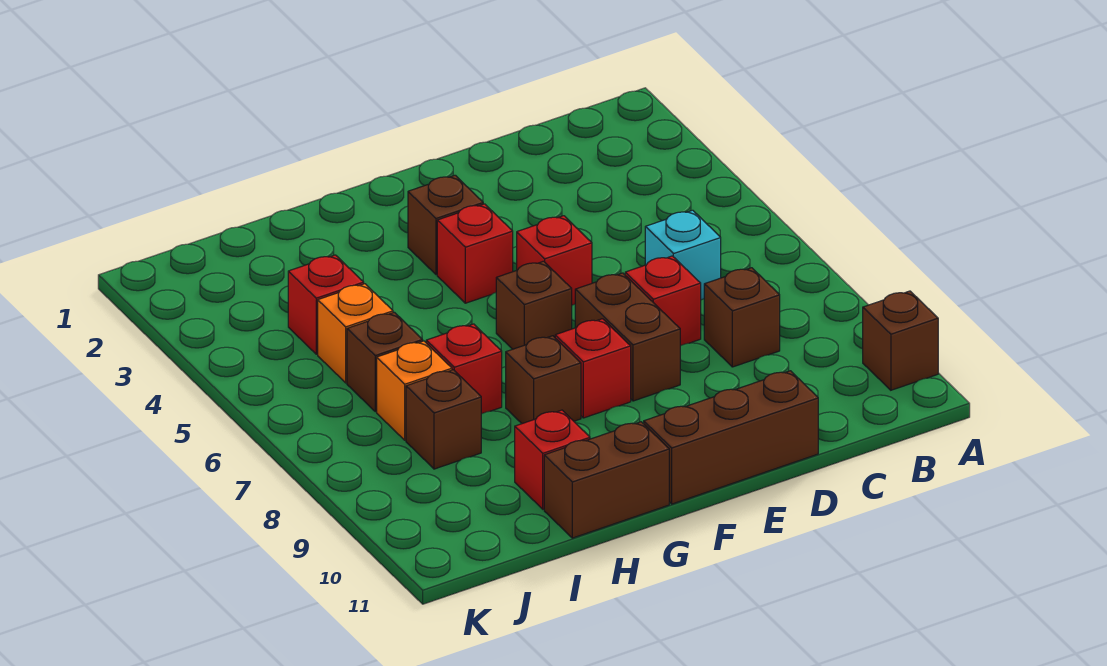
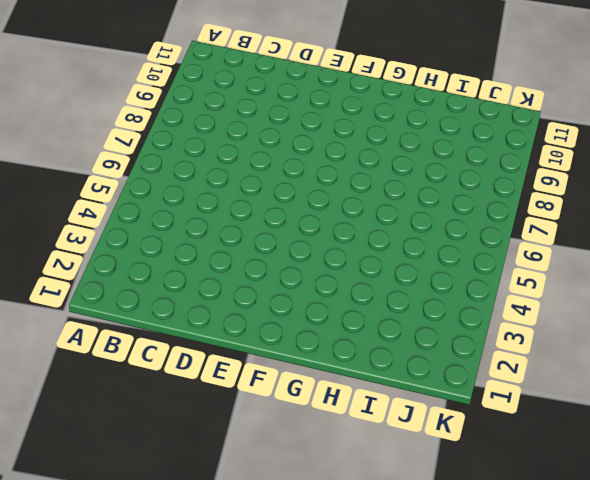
none -> brown brick A10 level 1
none -> cyan brick C6 level 1
none -> brown brick C8 level 1

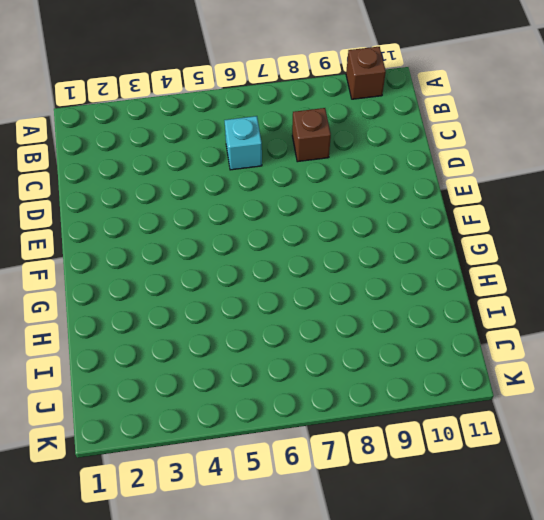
none -> red brick D7 level 1
none -> brown brick D11:F11 level 1
none -> red brick E5 level 1

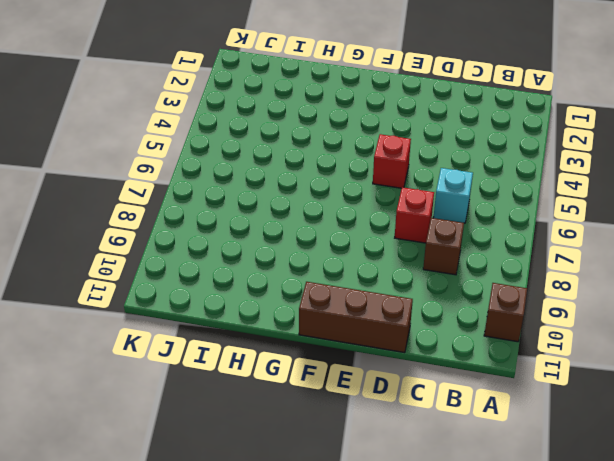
none -> brown brick E7:E8 level 1
none -> brown brick F3 level 1
none -> red brick F4 level 1

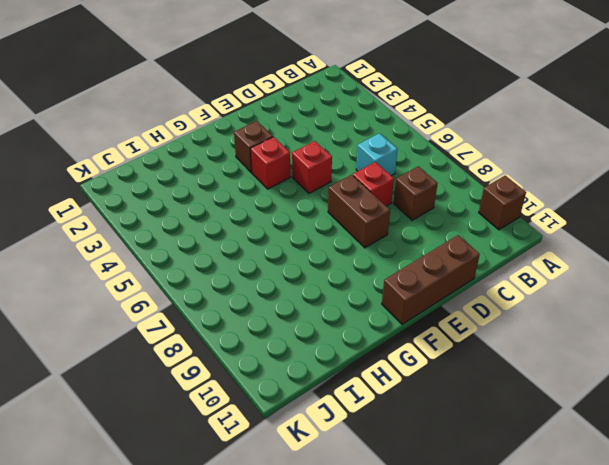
none -> brown brick F6 level 1
none -> red brick F8 level 1
none -> brown brick G8 level 1

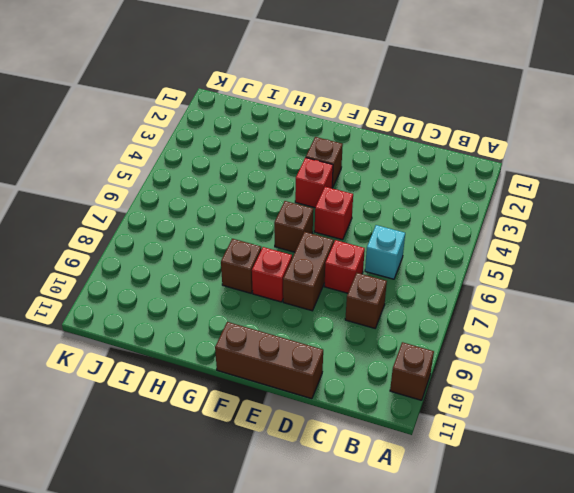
none -> brown brick G11:H11 level 1
none -> red brick H7 level 1
none -> red brick H10 level 1

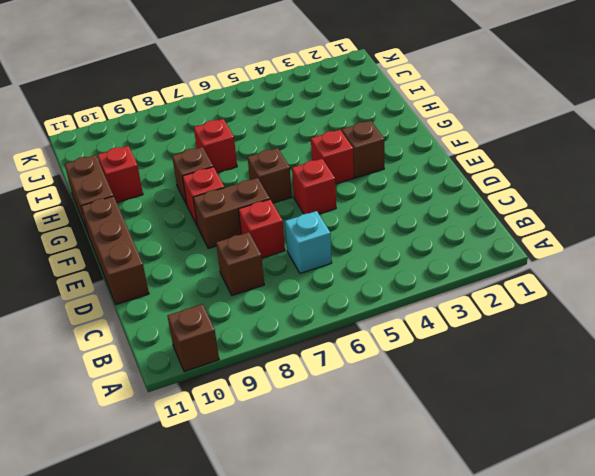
none -> red brick I4 level 1
none -> orange brick I5 level 1
none -> brown brick I6 level 1

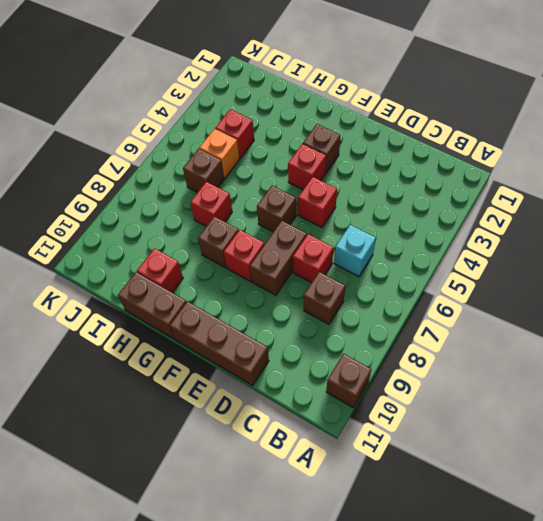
none -> orange brick I7 level 1
none -> brown brick I8 level 1

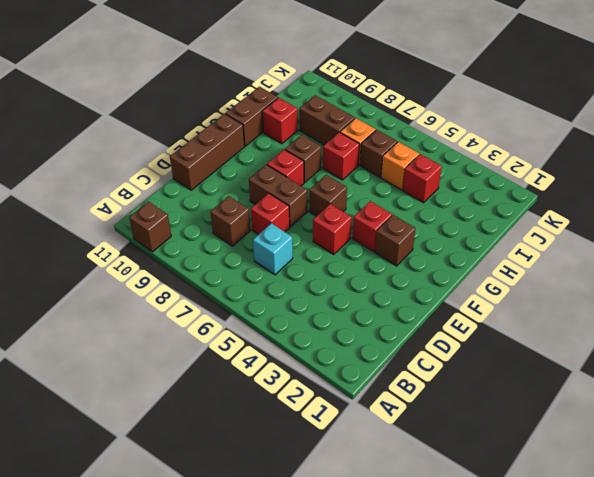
brown brick I8:I9 level 1 -> brown brick I8 level 1

